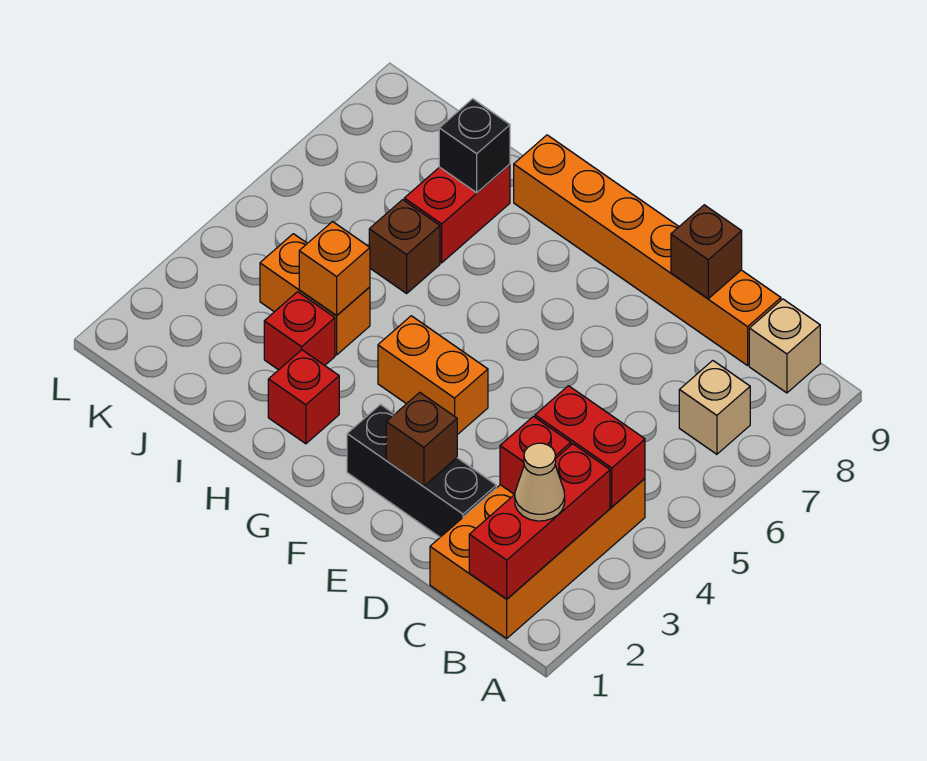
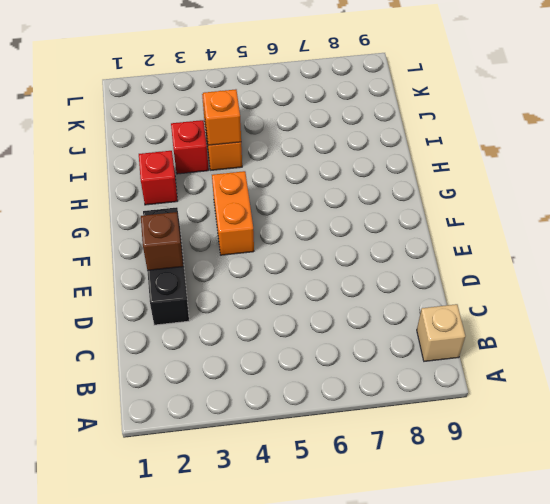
none -> orange brick B1:C4 level 1
none -> tan brick B7 level 1
none -> orange brick C9:H9 level 1

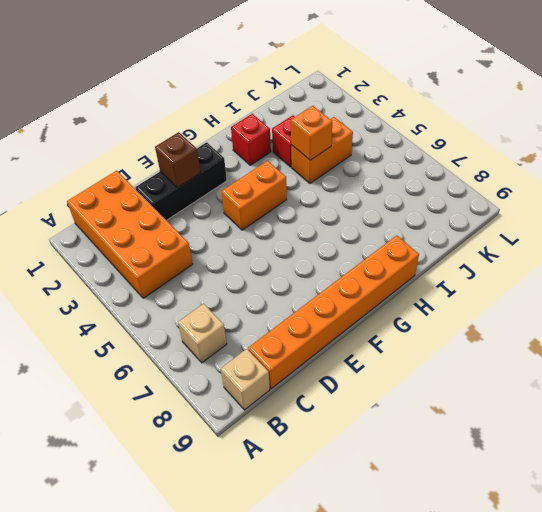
none -> brown brick I6 level 1
none -> red brick I7:I8 level 1
none -> red brick B1:B3 level 2

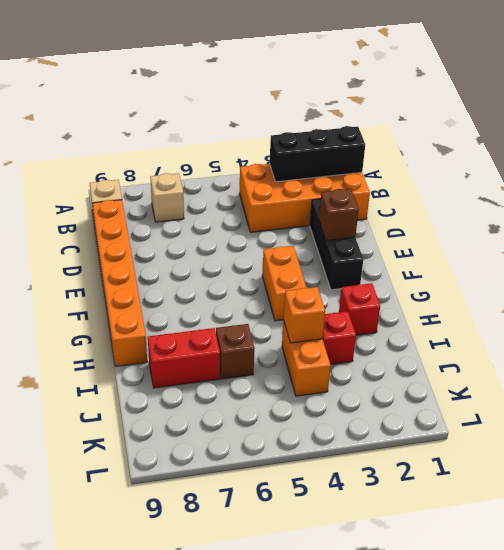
black brick B1:B3 level 2 -> red brick B1:B3 level 2
none -> red brick B4:C4 level 2
none -> red brick C3 level 2
none -> brown brick D9 level 2

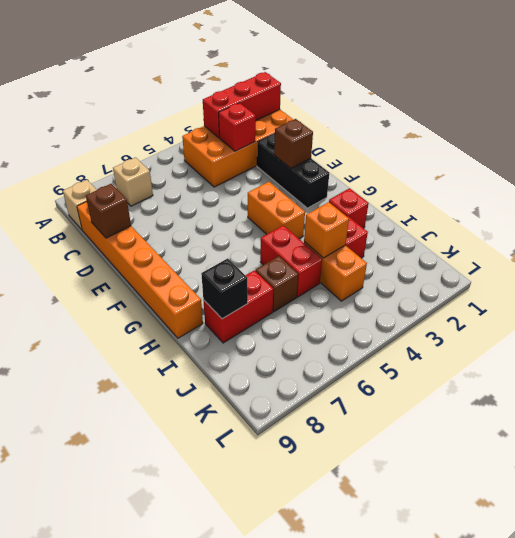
red brick H5:I5 level 1 -> red brick B4:C4 level 2
none -> tan cone B2 level 3

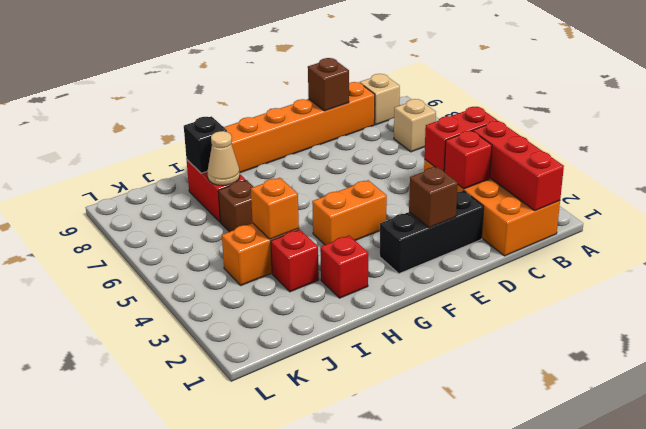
tan cone I7 level 2 -> tan cone B2 level 3

